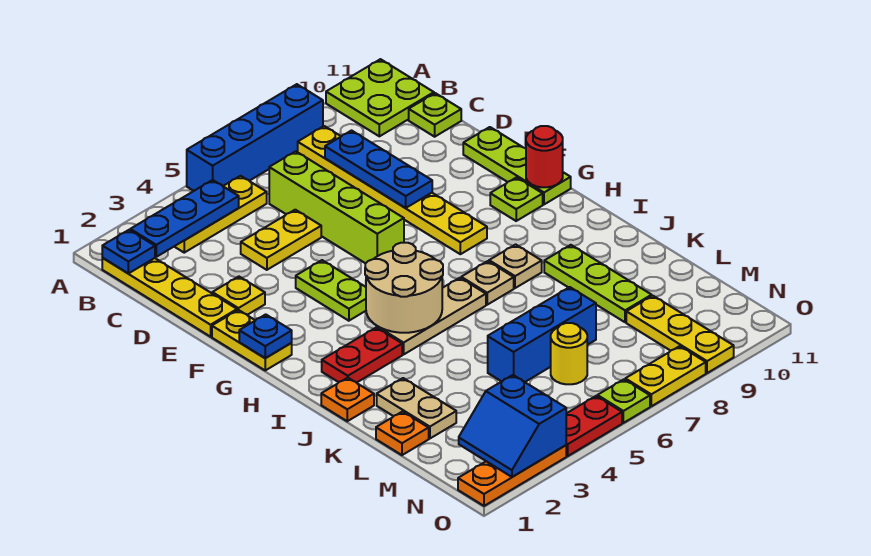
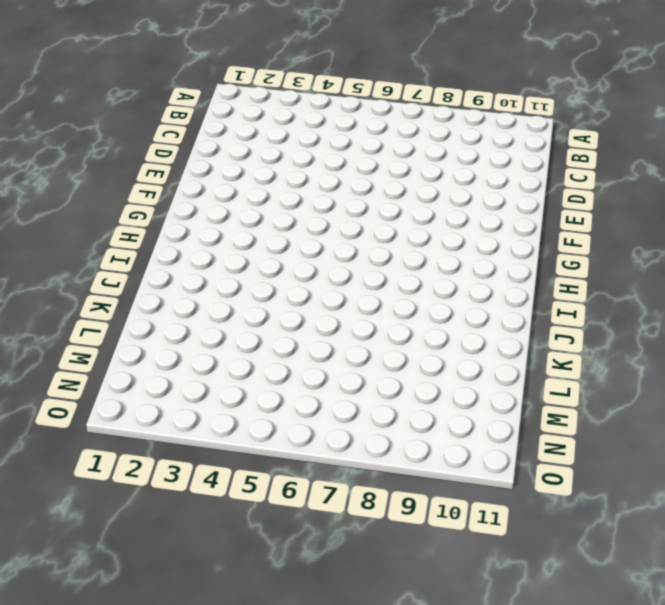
none -> blue brick A5:A8 level 1
none -> lime plate A10:B11 level 1
none -> yellow plate B1:E1 level 1
none -> yellow plate B3:B5 level 1

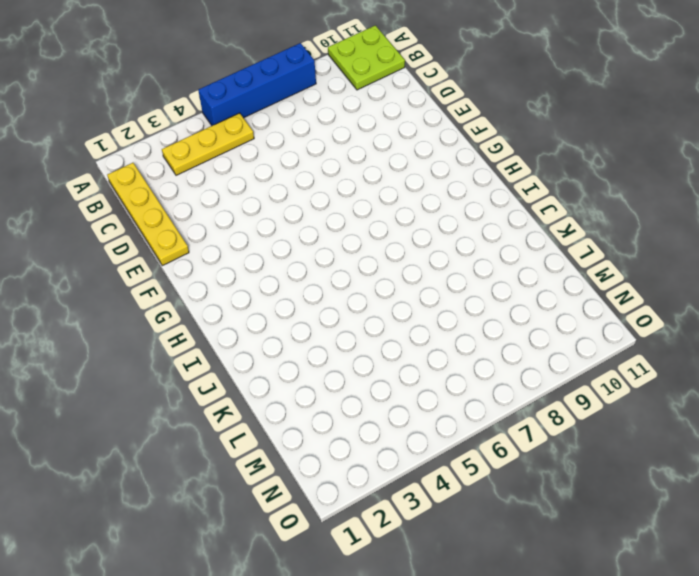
none -> yellow plate B8:G8 level 1
none -> lime brick C6:F6 level 1
none -> lime plate C11 level 1
none -> yellow plate D4:D5 level 1

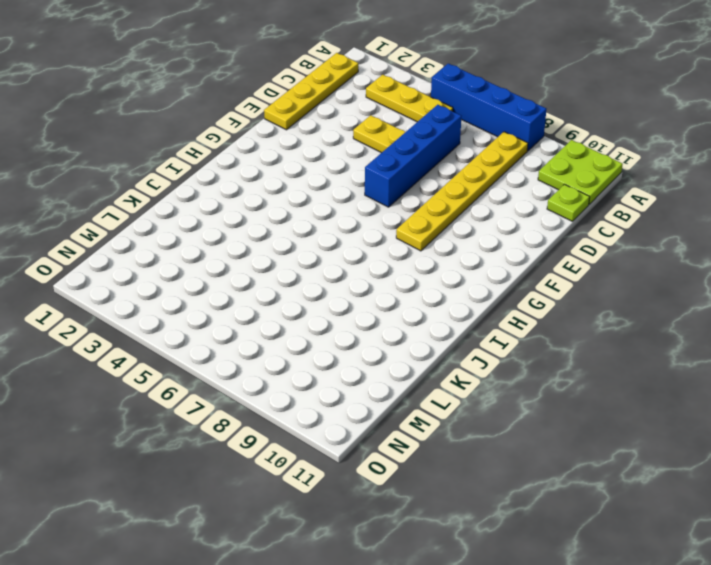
blue brick C6:F6 level 1 -> lime brick C6:F6 level 1
none -> yellow plate E2 level 1
none -> lime plate E11:G11 level 1
none -> yellow plate F1:G1 level 1
none -> lime plate F4:G4 level 1

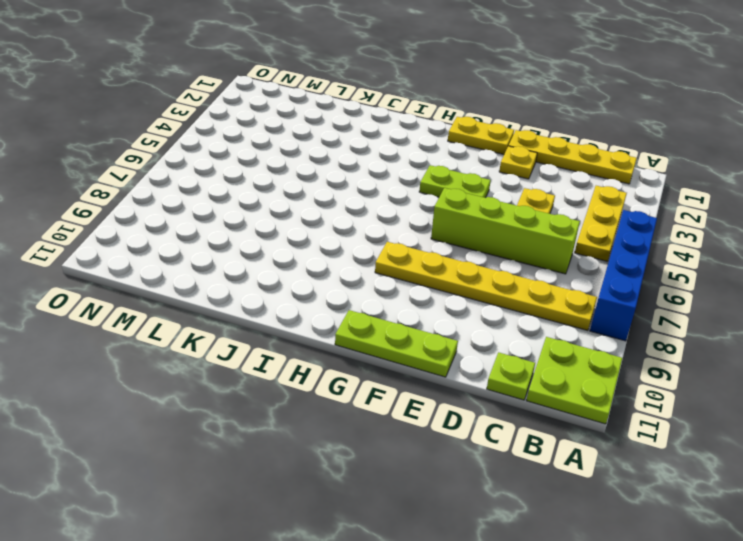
none -> lime plate G10 level 1
none -> red plate I2:I3 level 1
none -> tan plate I4:I6 level 1
none -> tan plate I7 level 1

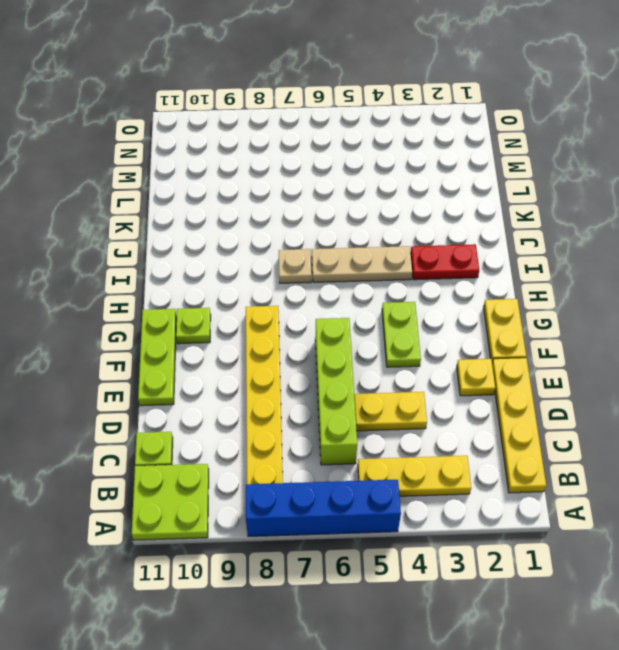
none -> tan plate I8 level 1
none -> orange plate J1 level 1
none -> lime plate J9:L9 level 1
none -> tan plate K2:L2 level 1

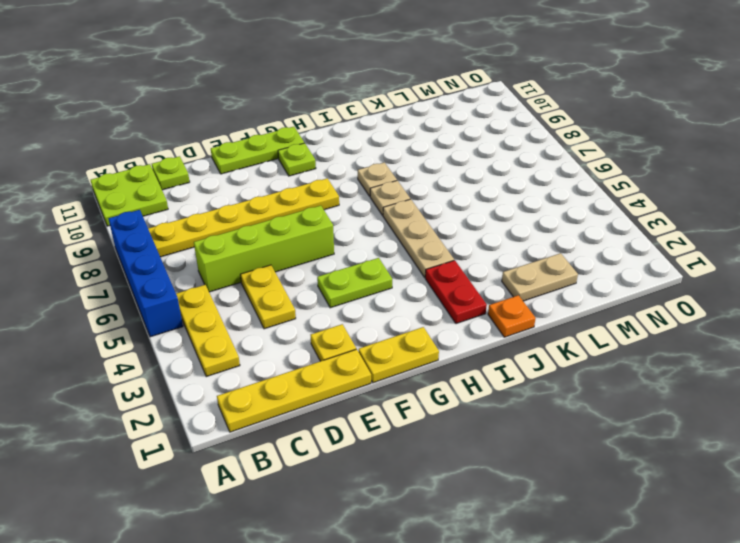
none -> lime plate J9:L9 level 1
none -> orange plate L1 level 1
none -> blue brick L5:L7 level 1
none -> yellow round brick M6 level 1

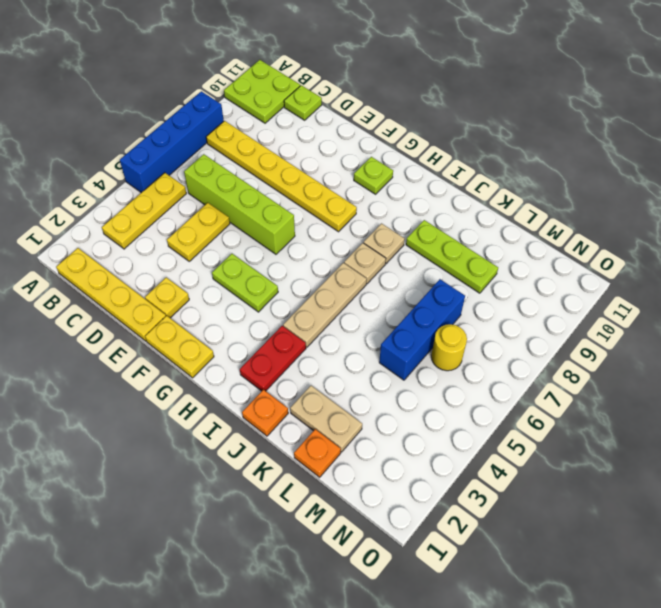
none -> lime plate E11:G11 level 1
none -> yellow plate M9:O9 level 1
none -> orange plate O1:O3 level 1
none -> red plate O4:O5 level 1

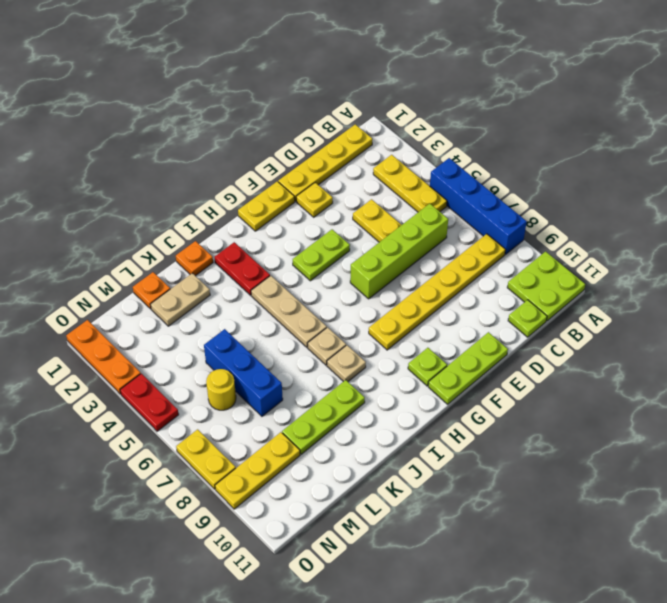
none -> lime plate O6 level 1
none -> blue plate B1 level 2
none -> blue plate B2:B4 level 2
none -> blue plate C8:E8 level 2

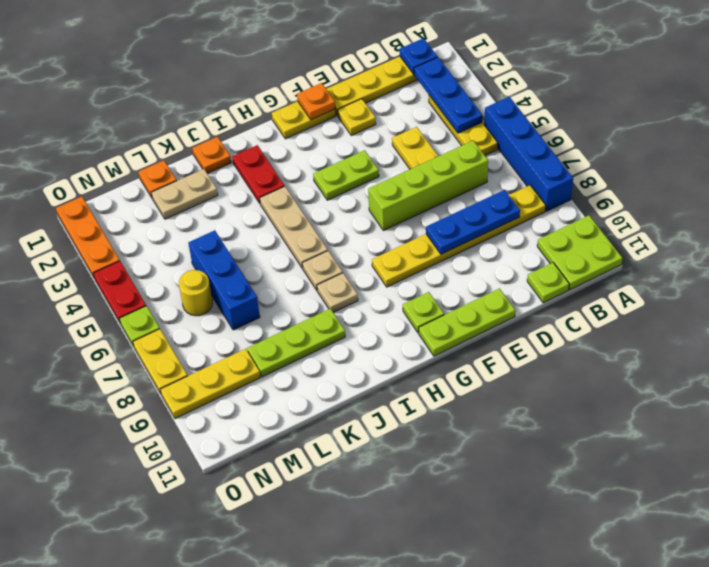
orange plate F1 level 2 -> none
none -> blue plate G1 level 2
none -> red round brick G11 level 2
none -> tan round brick H4:I5 level 2
none -> blue slope N2:O3 level 2 top 3

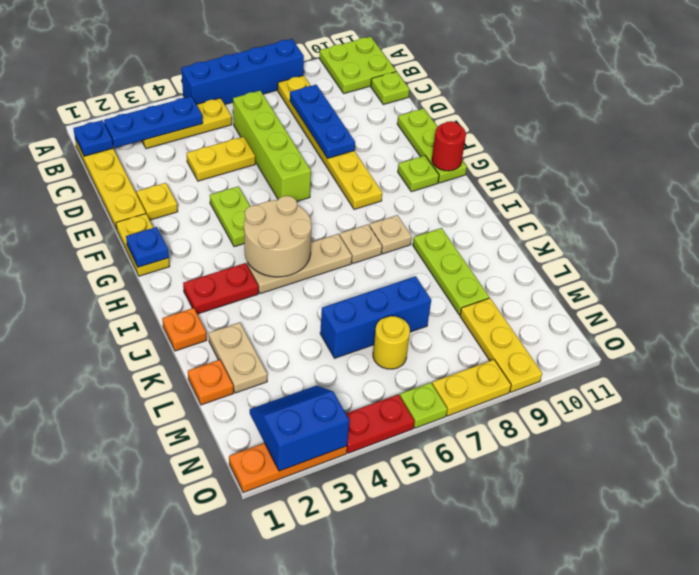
blue slope N2:O3 level 2 top O -> blue slope N2:O3 level 2 top 3

